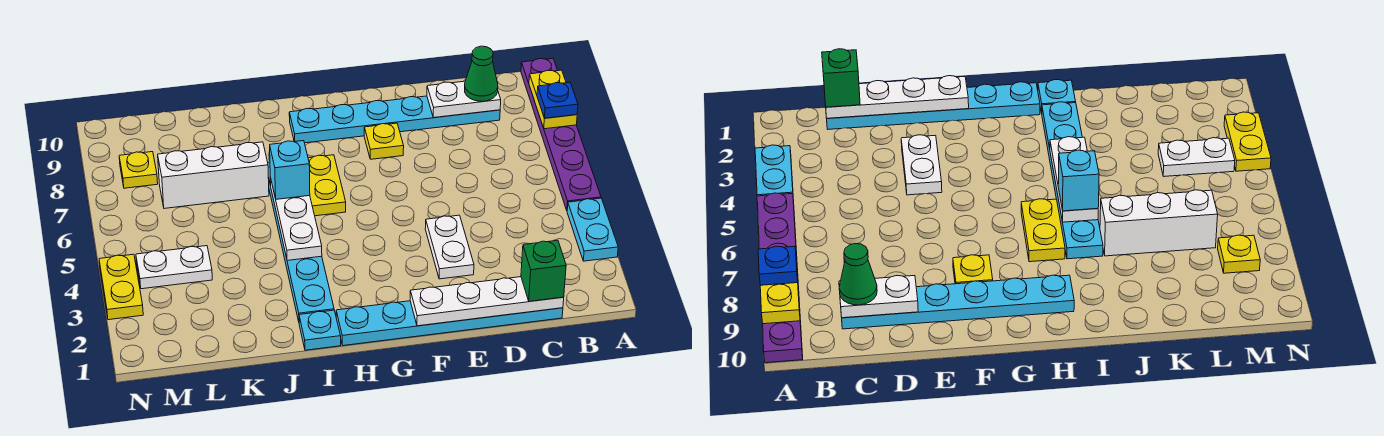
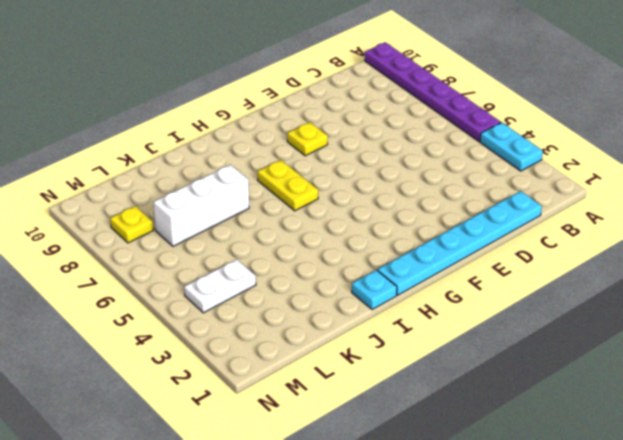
none -> cyan plate C9:H9 level 1
none -> white plate E3:E4 level 1
none -> cyan plate I2:I7 level 1

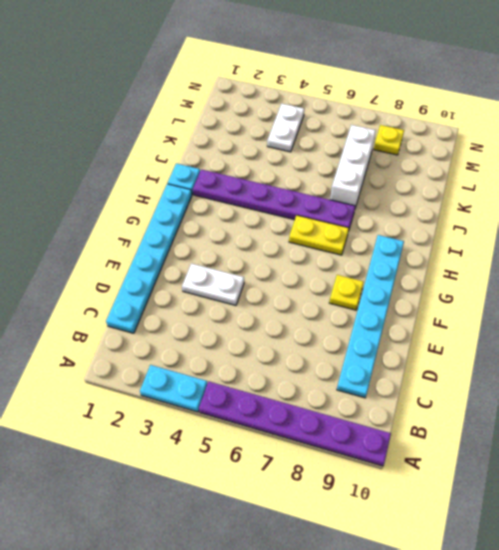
purple plate I2:I7 level 1 -> cyan plate I2:I7 level 1
none -> yellow plate N3:N4 level 1
none -> yellow plate A8:A9 level 2
none -> white plate C1:F1 level 2

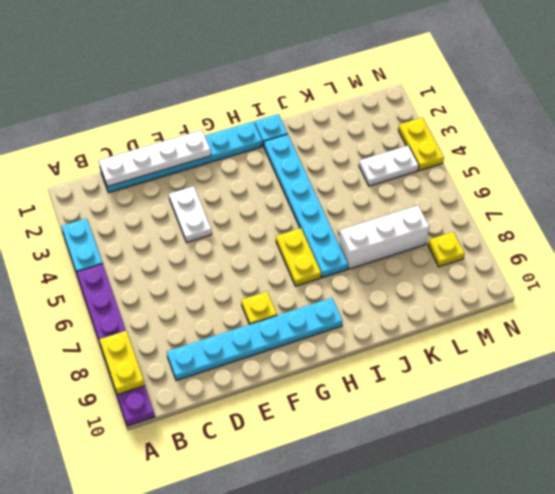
none -> white plate C9:D9 level 2
none -> white plate I4:I6 level 2
none -> blue plate A8 level 3

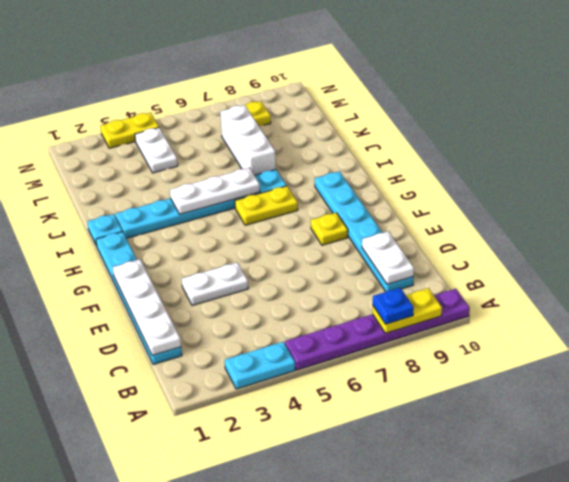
none -> green brick C1 level 3
none -> green cone C9 level 3
none -> cyan brick I6 level 3

